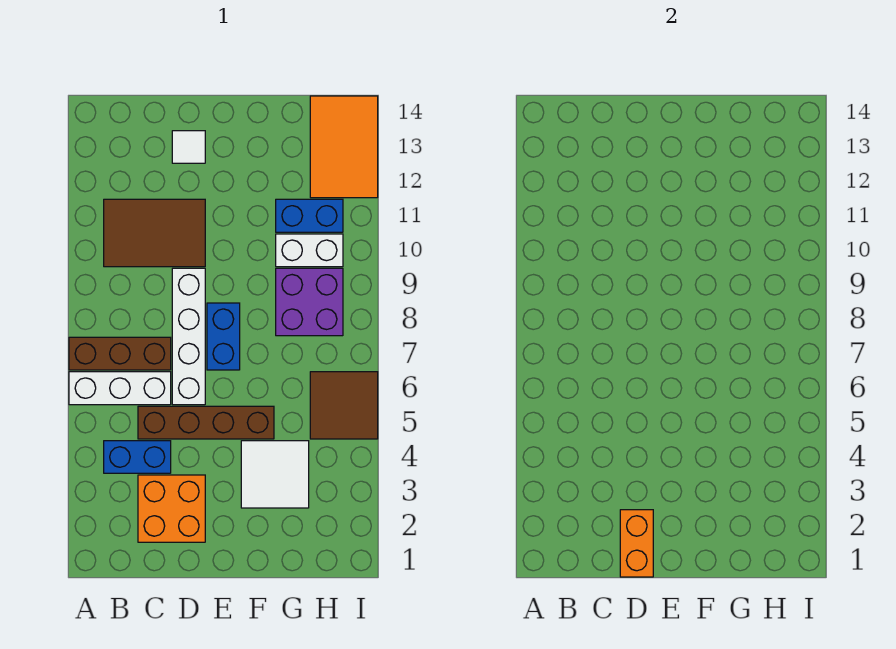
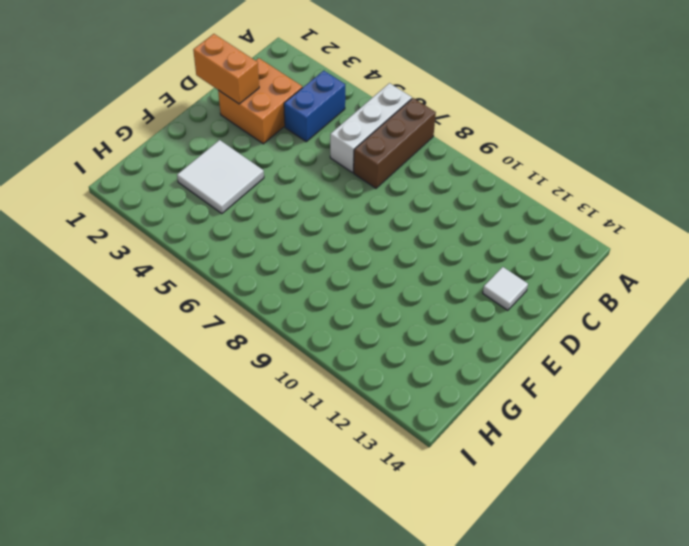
none -> brown tile B10:D11 level 1
none -> brown brick C5:F5 level 1
none -> white brick D6:D9 level 1

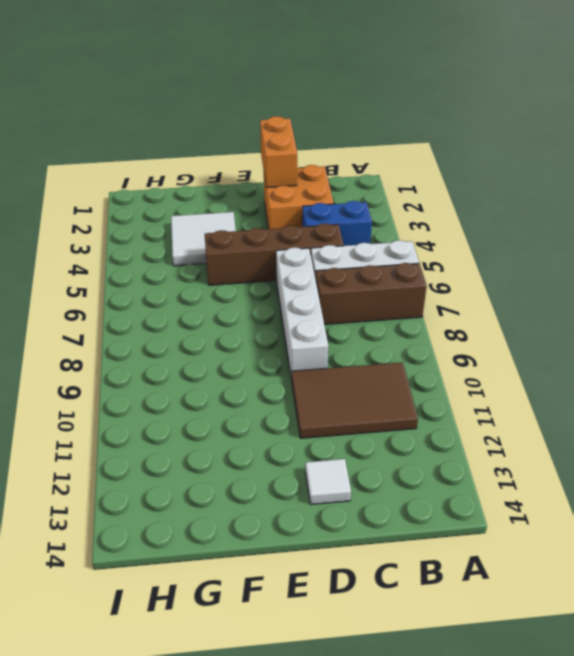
none -> blue brick E7:E8 level 1
none -> purple brick G8:H9 level 1
none -> white brick G10:H10 level 1

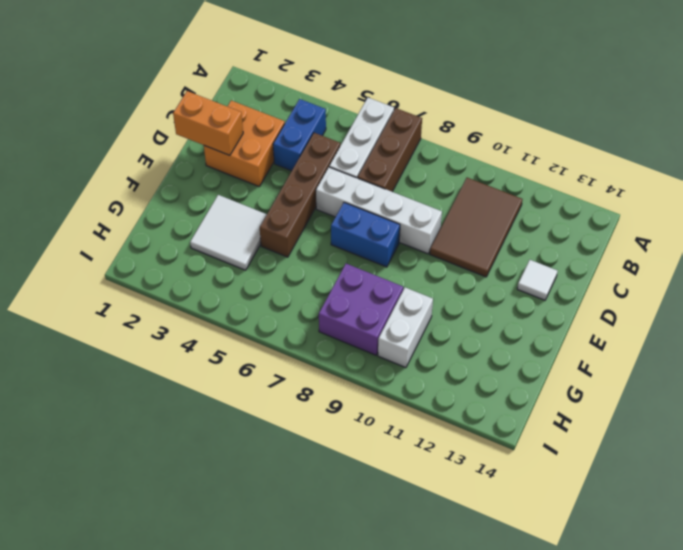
none -> blue brick G11:H11 level 1
none -> brown tile H5:I6 level 1
none -> orange tile H12:I14 level 1

